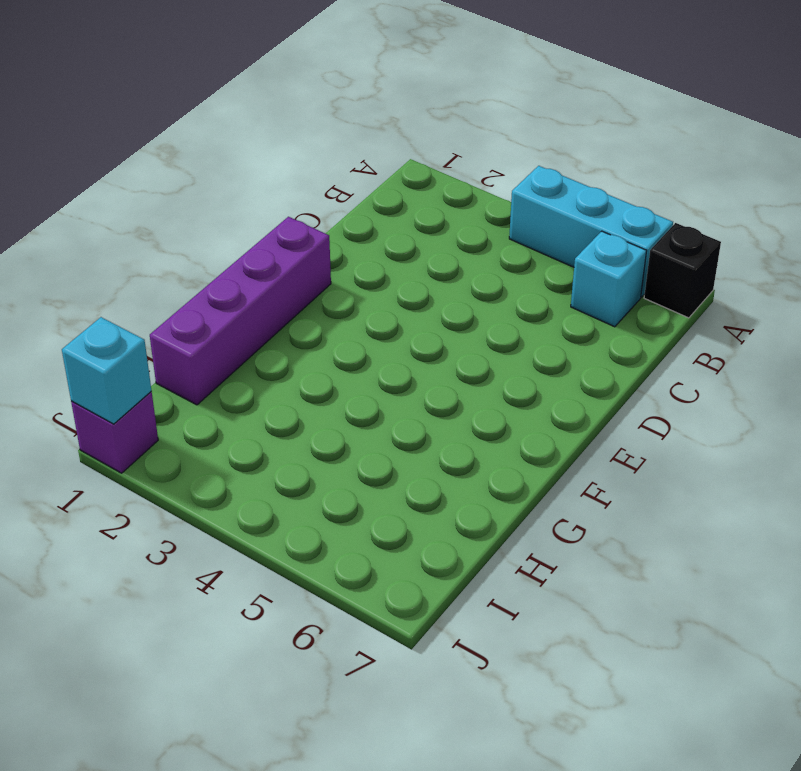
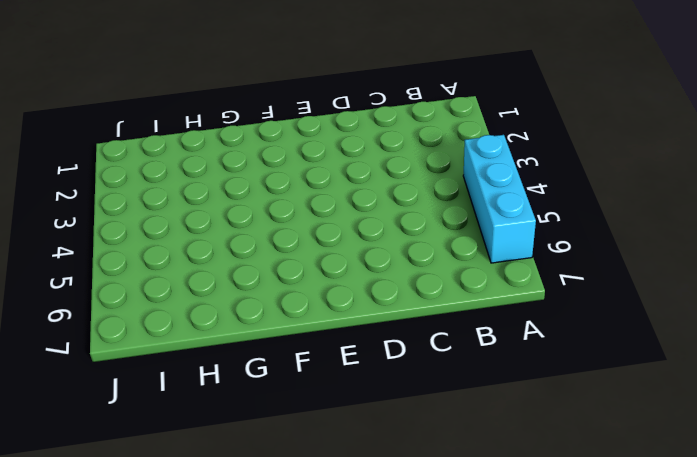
none -> black brick A7 level 1
none -> cyan brick B6 level 1

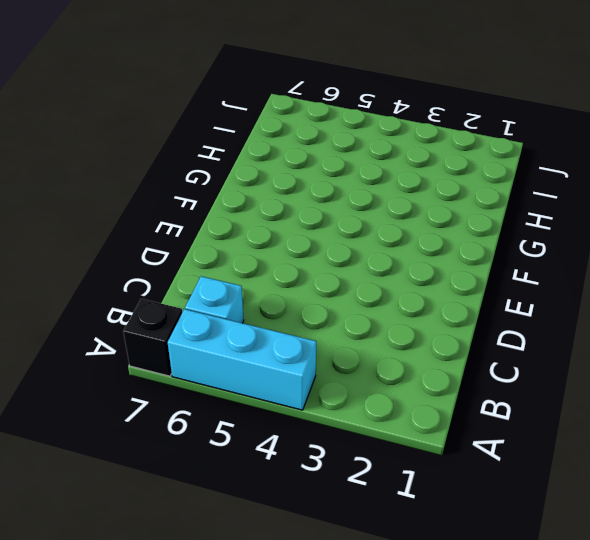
none -> purple brick E1:H1 level 1
none -> purple brick J1 level 1

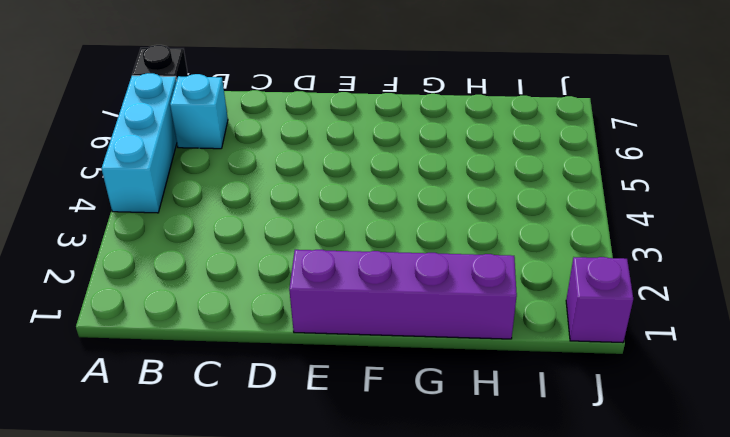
none -> cyan brick J1 level 2

